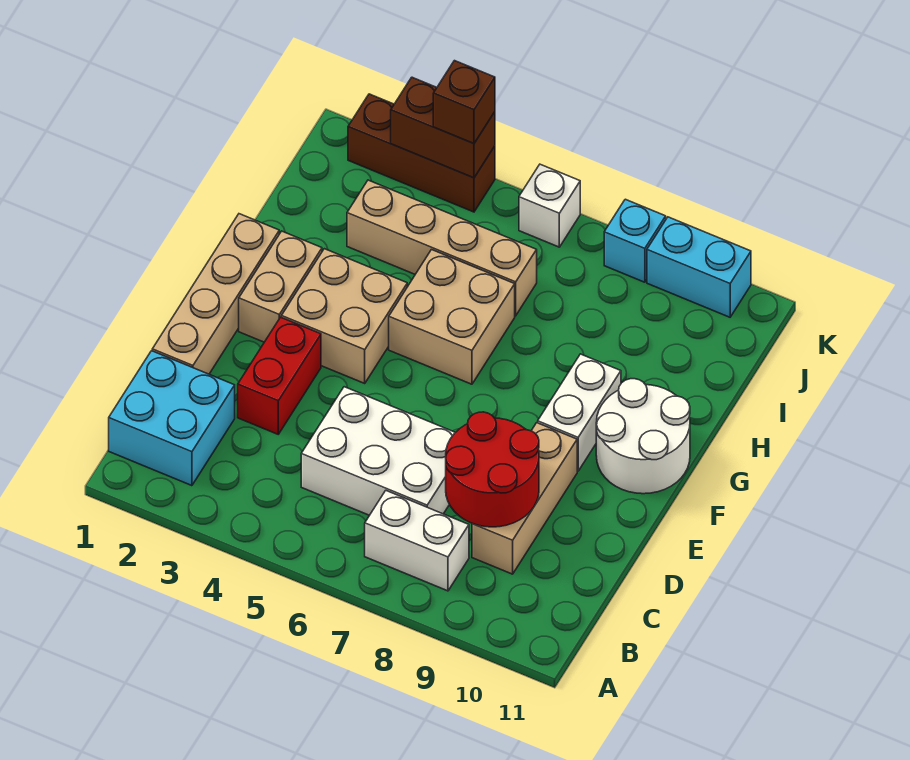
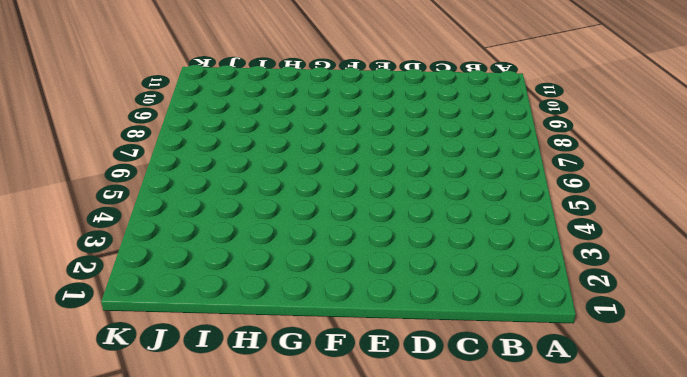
none -> cyan brick B1:C2 level 1
none -> white brick B7:B8 level 1
none -> white brick C5:D7 level 1

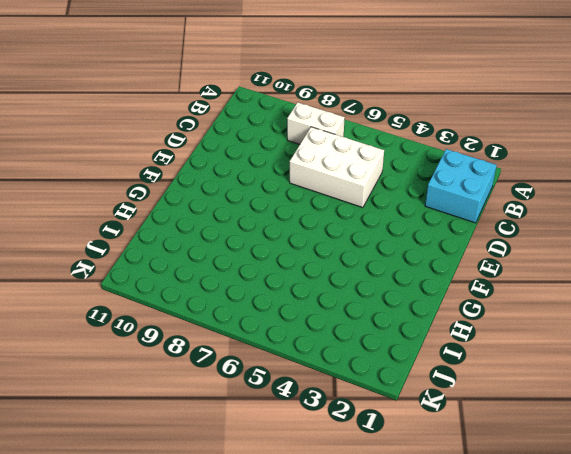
none -> tan brick C9:E9 level 1
none -> tan brick D1:G1 level 1
none -> red brick D3:E3 level 1

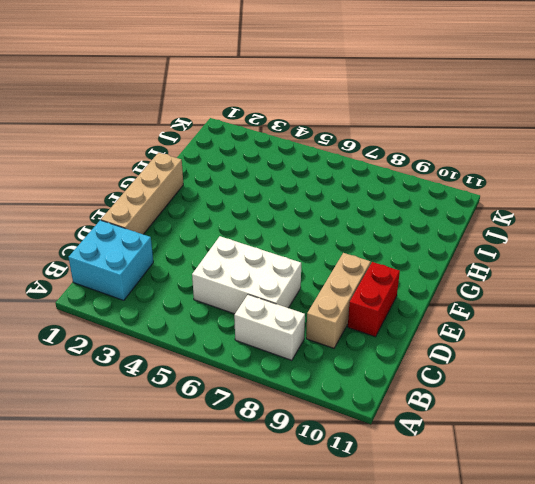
red brick D10:E10 level 1 -> red brick D3:E3 level 1
none -> tan brick F2:G2 level 1
none -> tan brick F3:G4 level 1
none -> white brick F9:G9 level 1

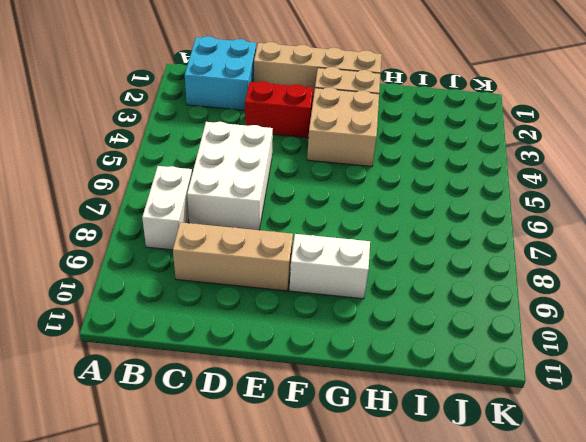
none -> white round brick F10:G11 level 1
none -> tan brick G5:H6 level 1
none -> tan brick I3:I6 level 1

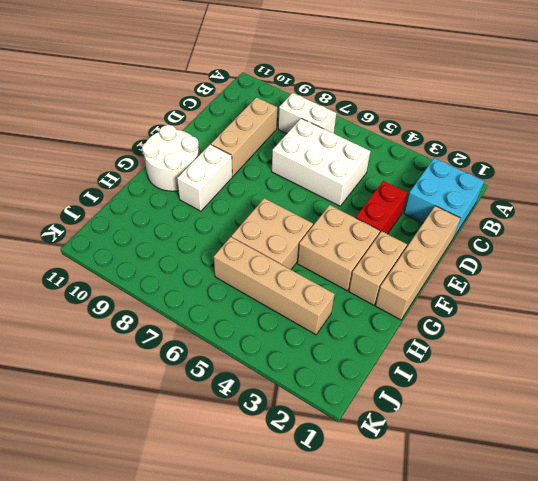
none -> brown brick K2:K4 level 1
none -> white brick K6 level 1
none -> cyan brick K8 level 1

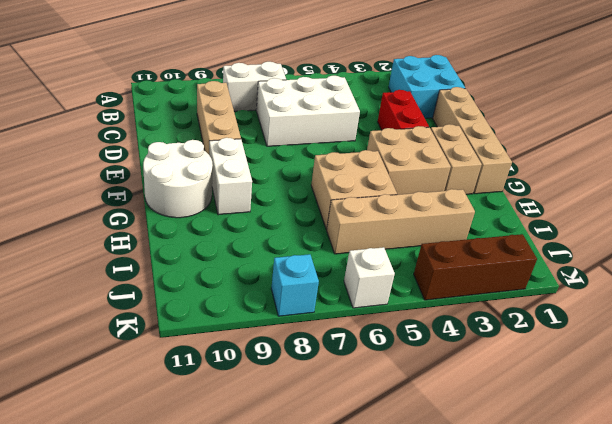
none -> cyan brick K9:K10 level 1
none -> red round brick C8:D9 level 2
none -> brown brick K3:K4 level 2

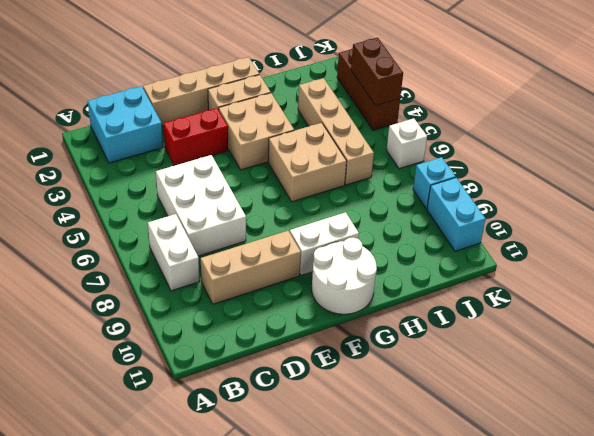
none -> red round brick C8:D9 level 2
none -> brown brick K4 level 3

